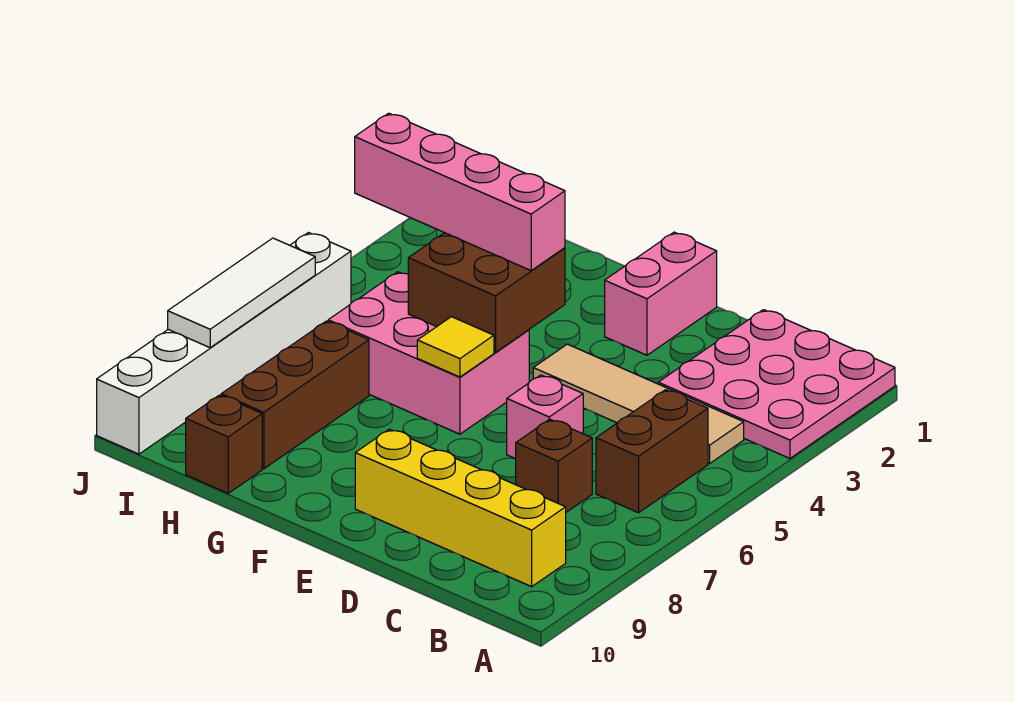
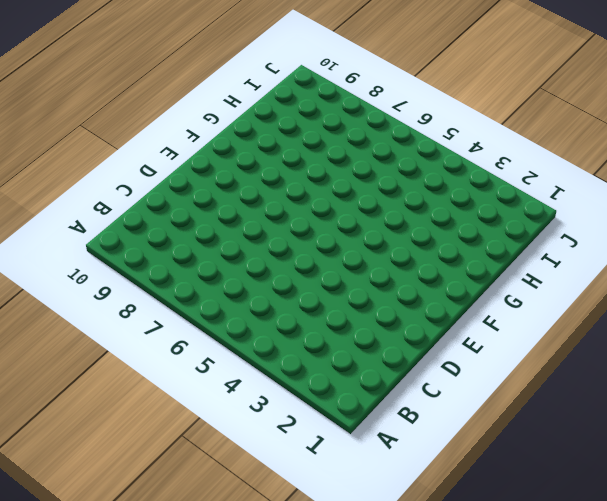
none -> pink plate A1:C3 level 1
none -> tan tile B4:E4 level 1
none -> brown brick B5:B6 level 1

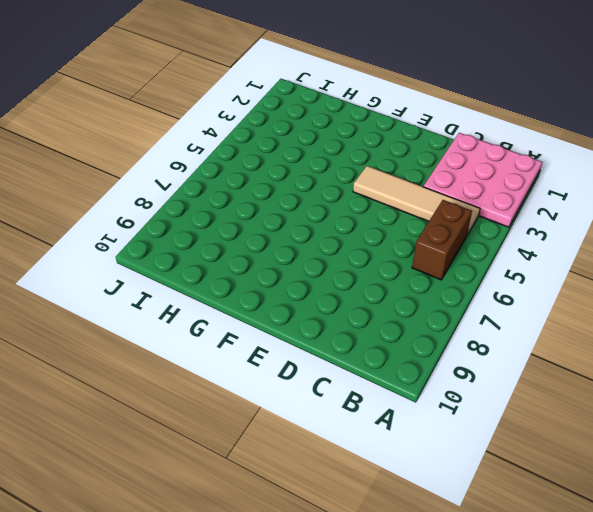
none -> yellow brick B9:E9 level 1
none -> brown brick C7 level 1
none -> pink brick D6 level 1

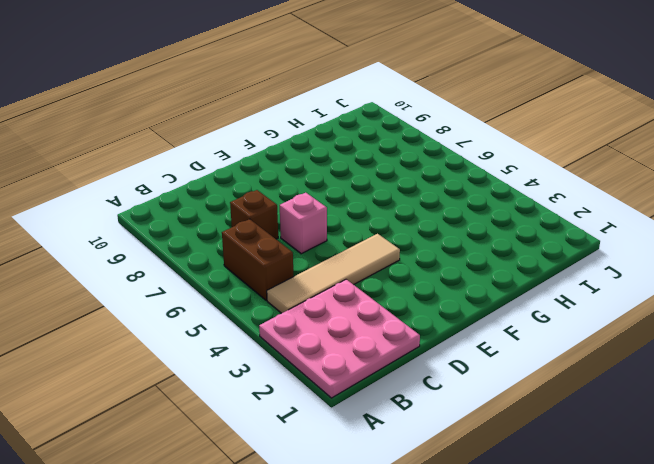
none -> yellow brick B9:E9 level 1
none -> pink brick E1:E2 level 1
none -> pink brick F5:H6 level 1

